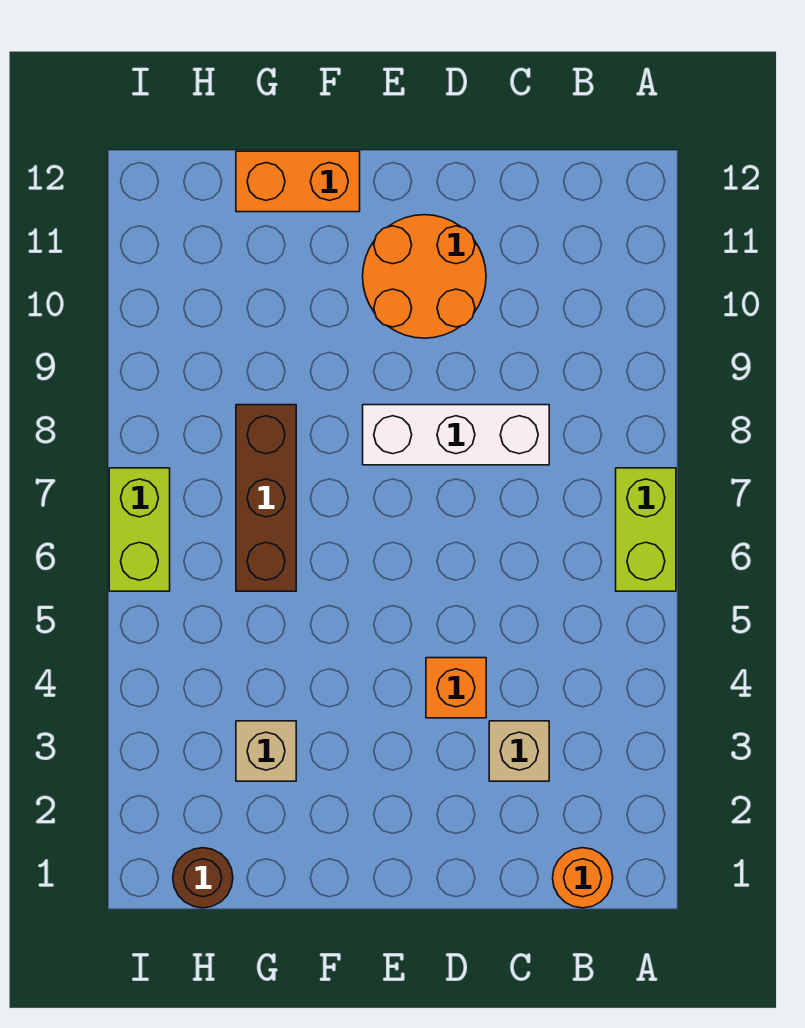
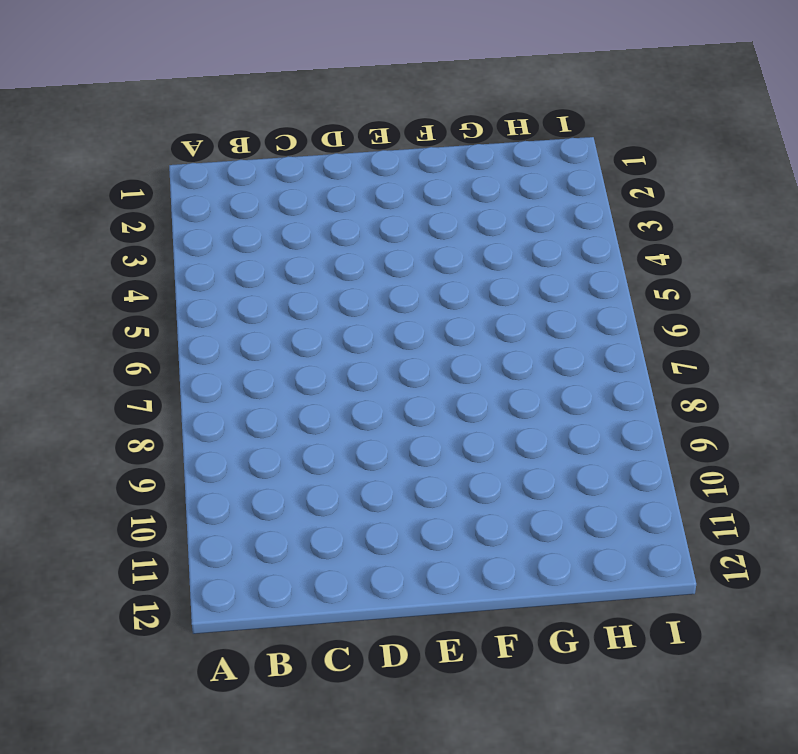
none -> lime brick A6:A7 level 1
none -> orange round brick B1 level 1

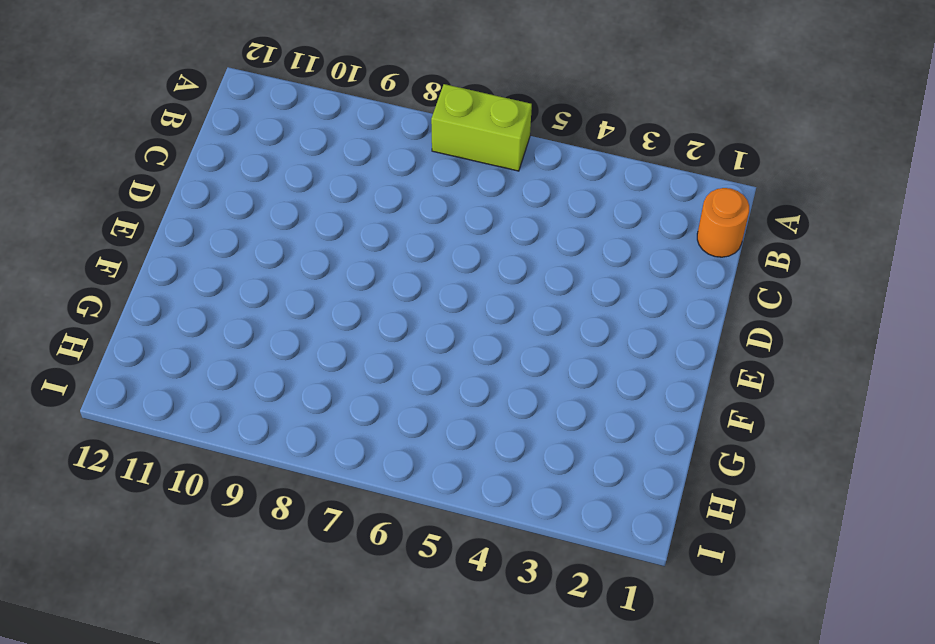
none -> tan brick C3 level 1
none -> white brick C8:E8 level 1

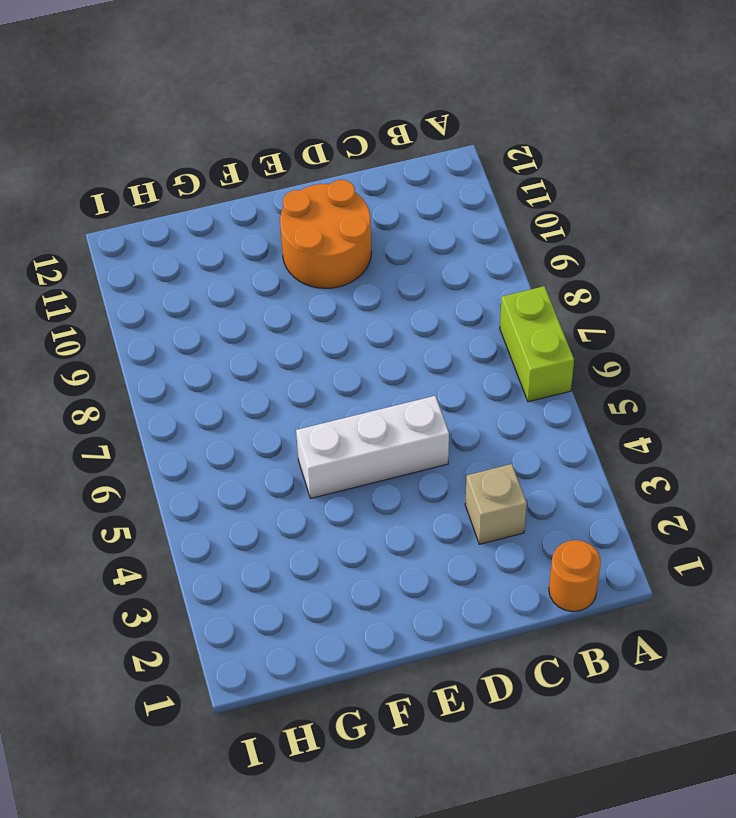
white brick D5:F5 level 1 -> white brick C8:E8 level 1
none -> orange brick D4 level 1
none -> orange brick F12:G12 level 1

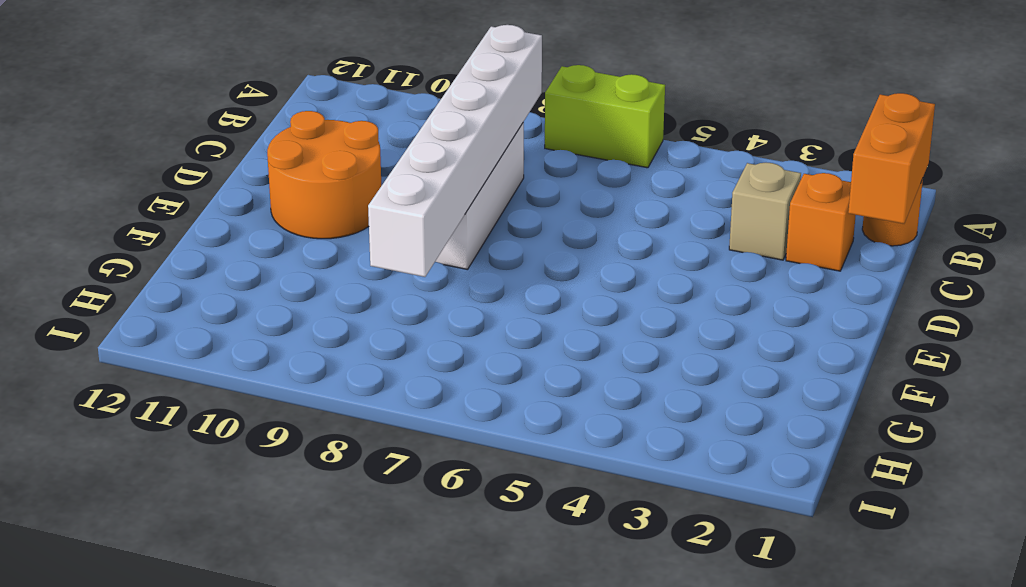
orange brick B1:C1 level 2 -> orange brick F12:G12 level 1
white brick B8:G8 level 2 -> none
orange brick C2 level 1 -> orange brick D4 level 1
none -> tan brick G3 level 1
none -> brown brick G6:G8 level 1

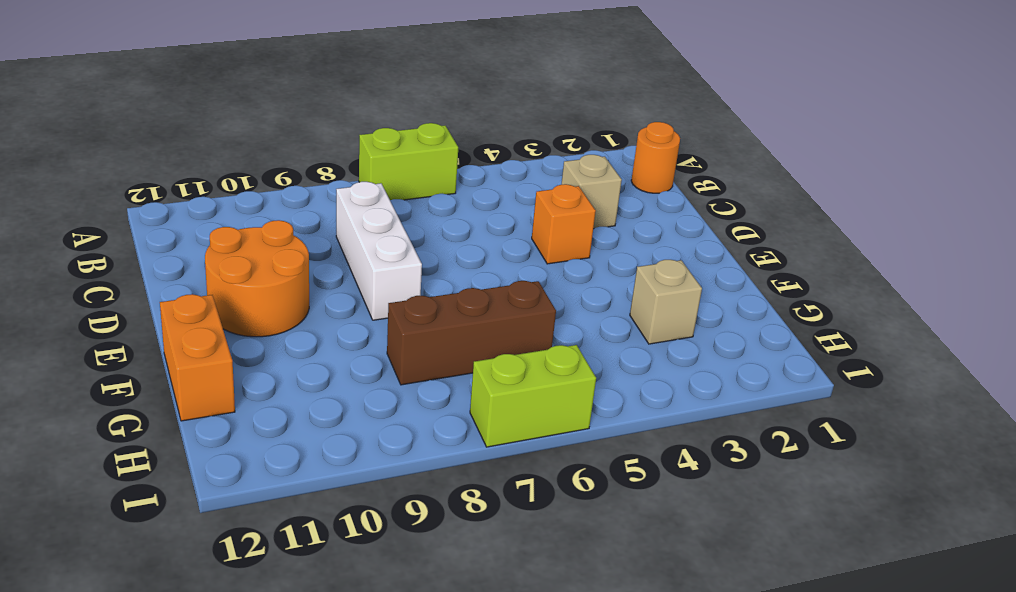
none -> brown round brick H1 level 1

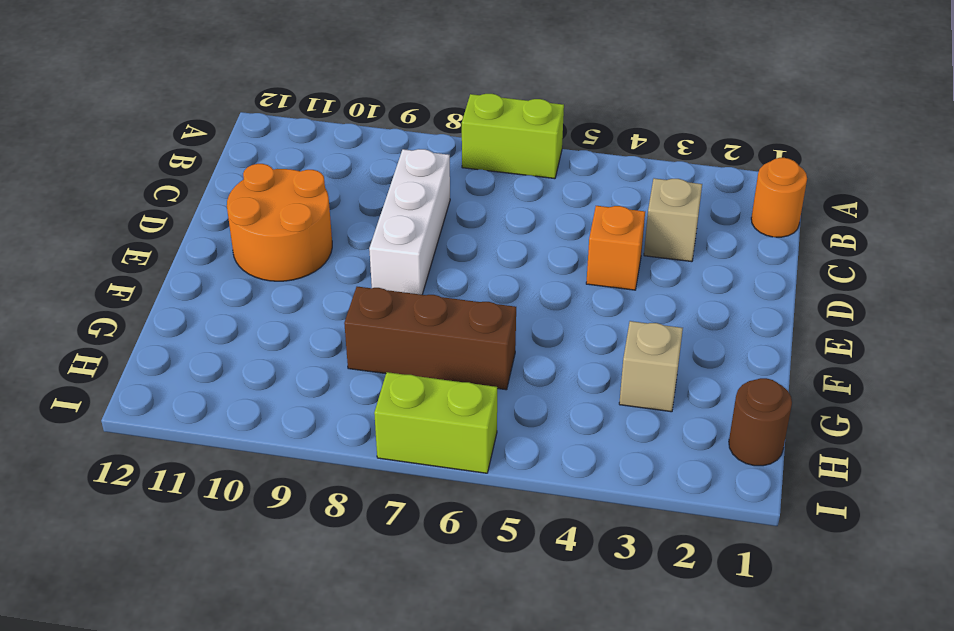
none -> orange brick F12:G12 level 1

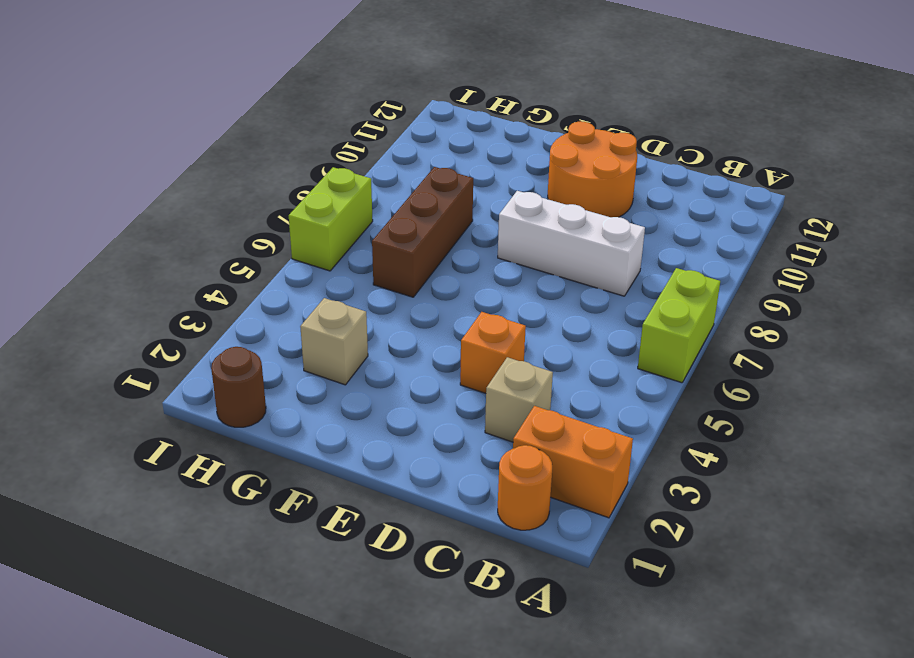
orange brick A2:B2 level 1 -> orange brick F12:G12 level 1

